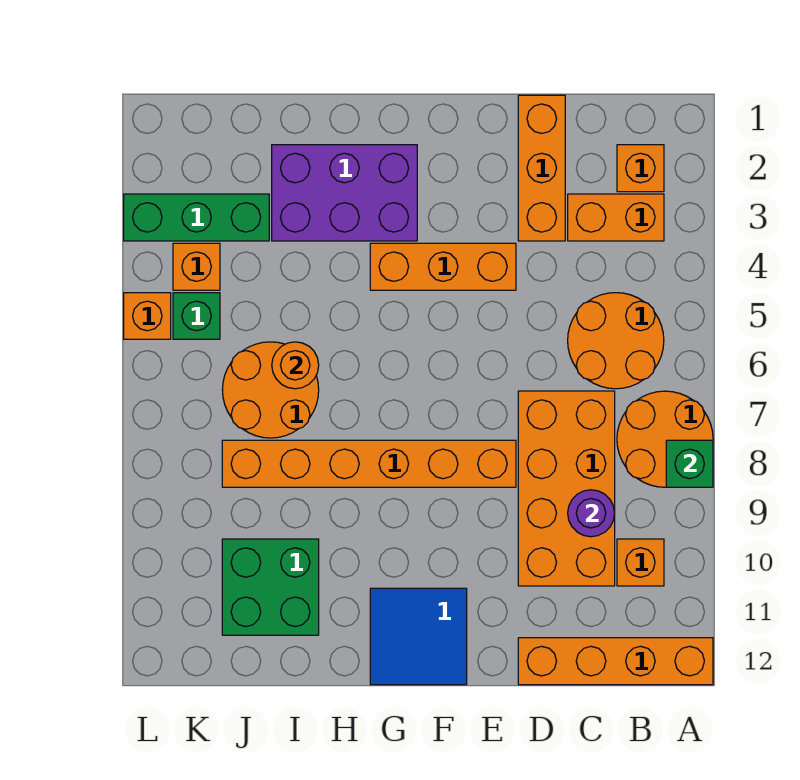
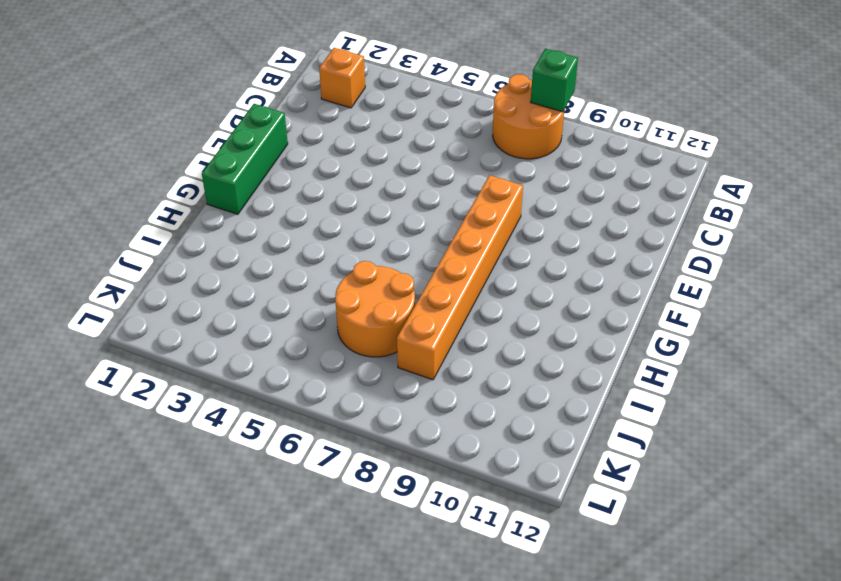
green brick E1:G1 level 1 -> green brick J3:L3 level 1
none -> orange brick A12:D12 level 1
none -> orange brick B3:C3 level 1
none -> orange round brick B5:C6 level 1

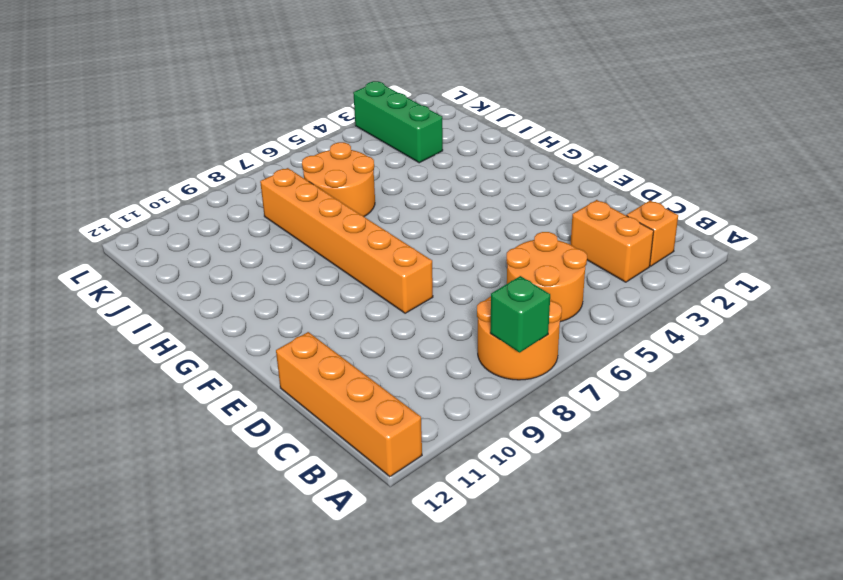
none -> orange brick B10 level 1
none -> orange brick C7:D10 level 1
none -> orange brick D1:D3 level 1

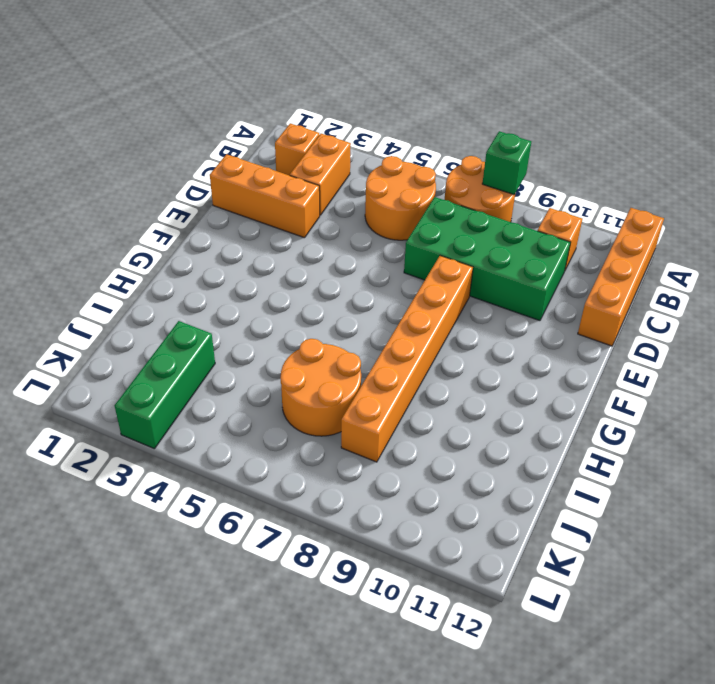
green brick C7:D10 level 1 -> orange brick C7:D10 level 1
none -> orange brick E4:G4 level 1
none -> blue tile F11:G12 level 1
none -> purple brick G2:I3 level 1

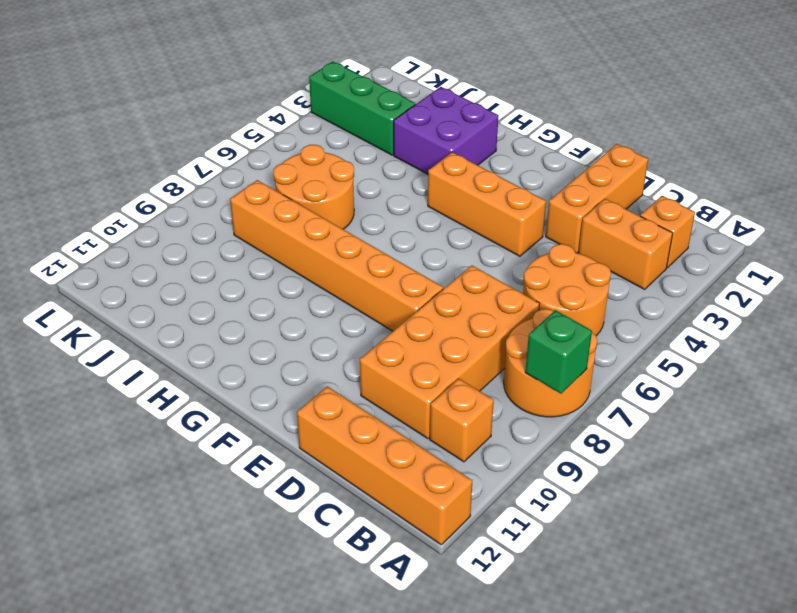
purple brick H2:I3 level 1 -> purple brick G2:I3 level 1
none -> blue tile F11:G12 level 1
none -> green brick I10:J11 level 1
none -> orange brick K4 level 1

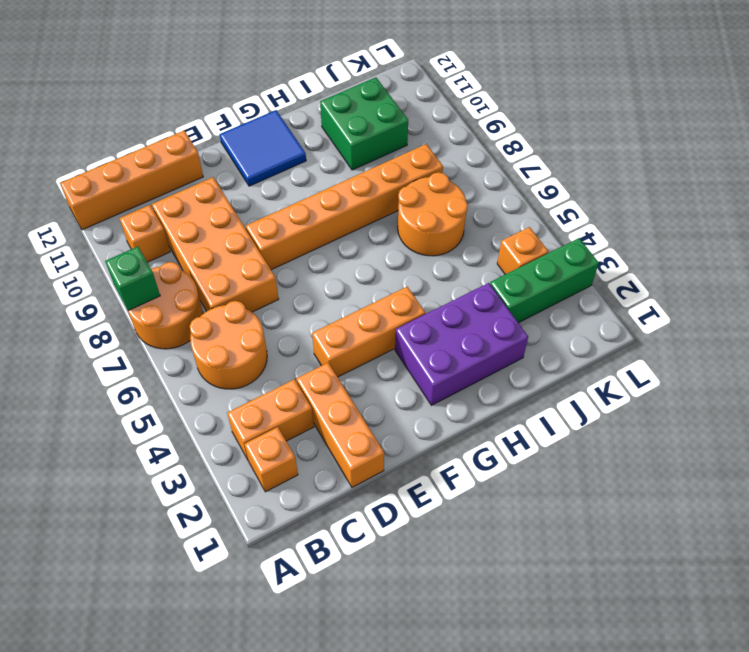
none -> green brick K5 level 1
none -> orange brick L5 level 1
none -> purple round brick C9 level 2

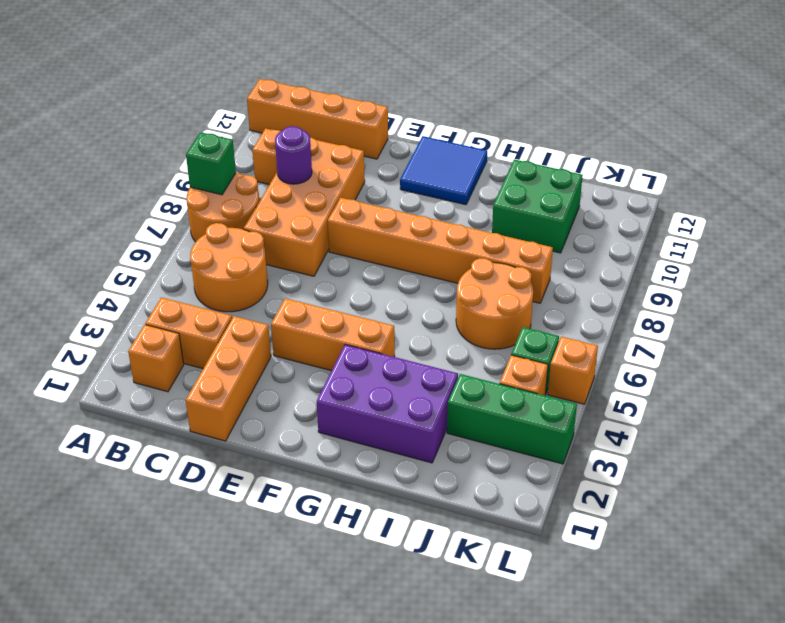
none -> orange round brick I6 level 2

